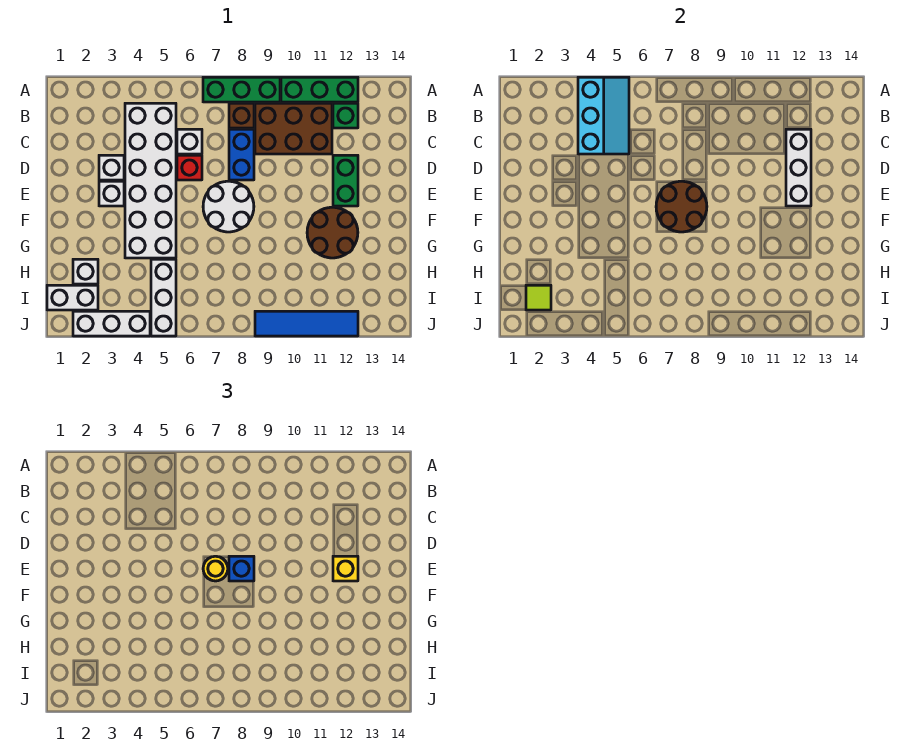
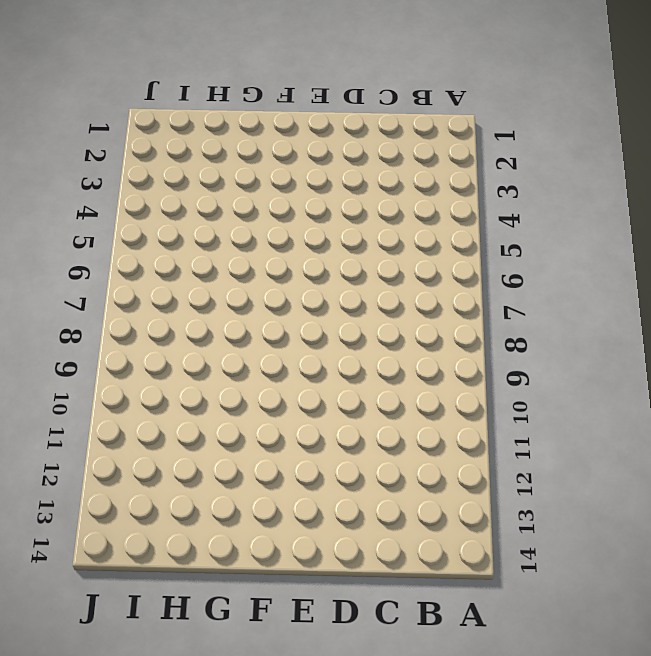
none -> green brick A7:A9 level 1
none -> green brick A10:A12 level 1
none -> white brick B4:G5 level 1

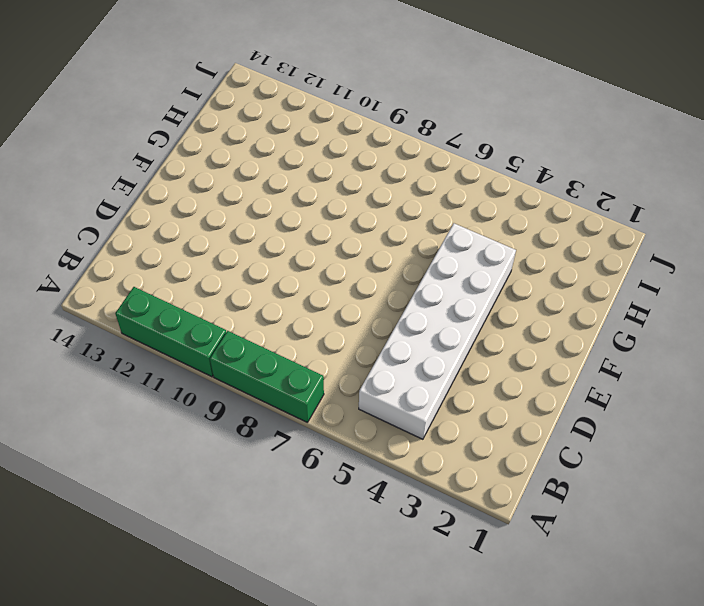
none -> brown brick B8 level 1
none -> brown brick B9:C11 level 1
none -> green brick B12 level 1

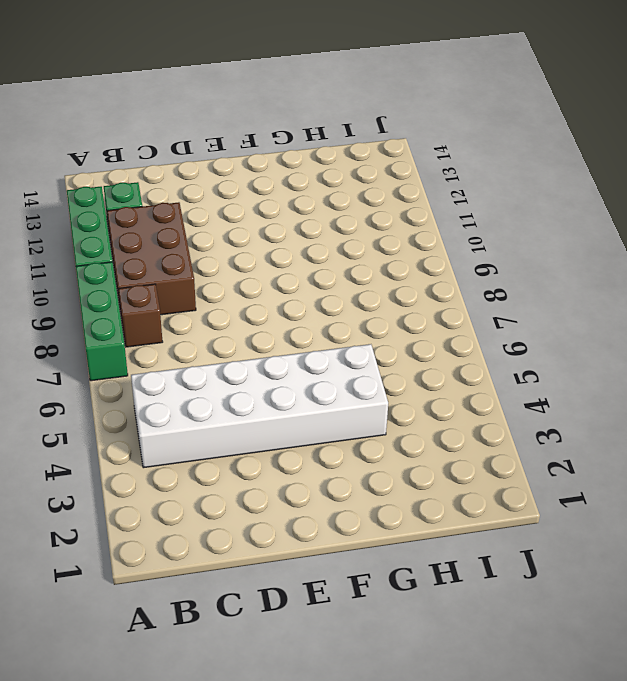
none -> white brick C6 level 1
none -> blue brick C8:D8 level 1
none -> white brick D3 level 1

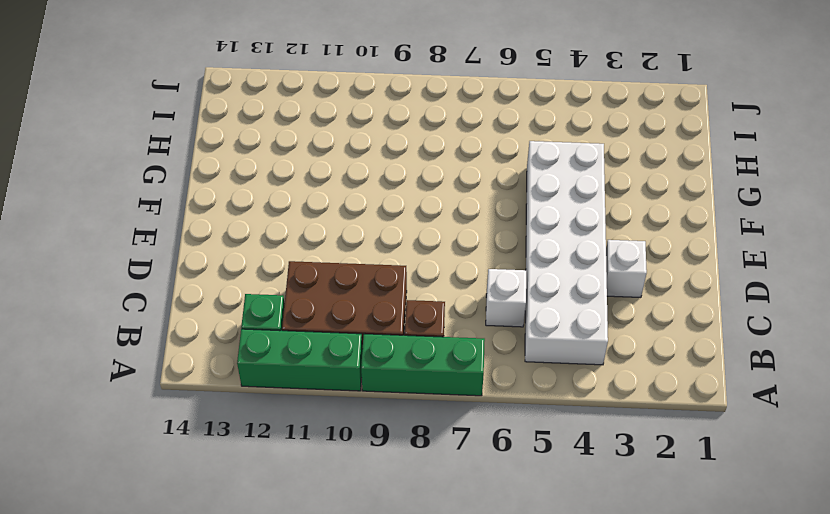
none -> blue brick C8:D8 level 1
none -> red brick D6 level 1
none -> green brick D12:E12 level 1

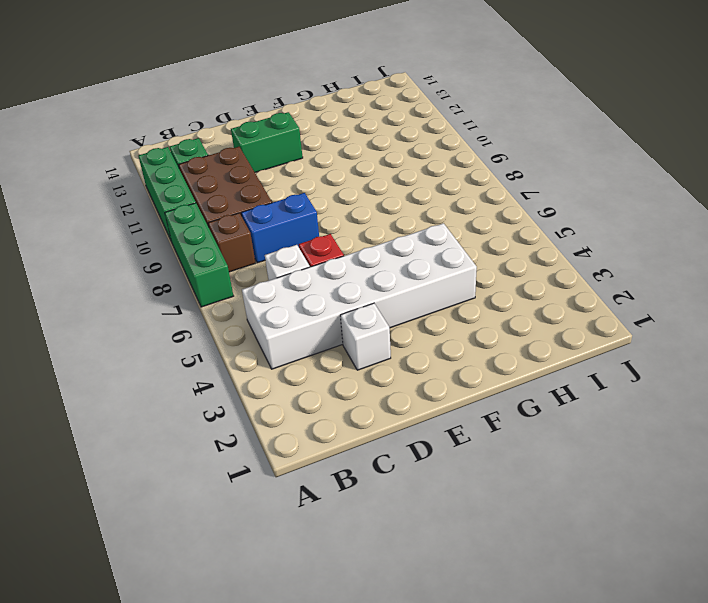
none -> white brick E3 level 1
none -> white round brick E7:F8 level 1
none -> brown round brick F11:G12 level 1

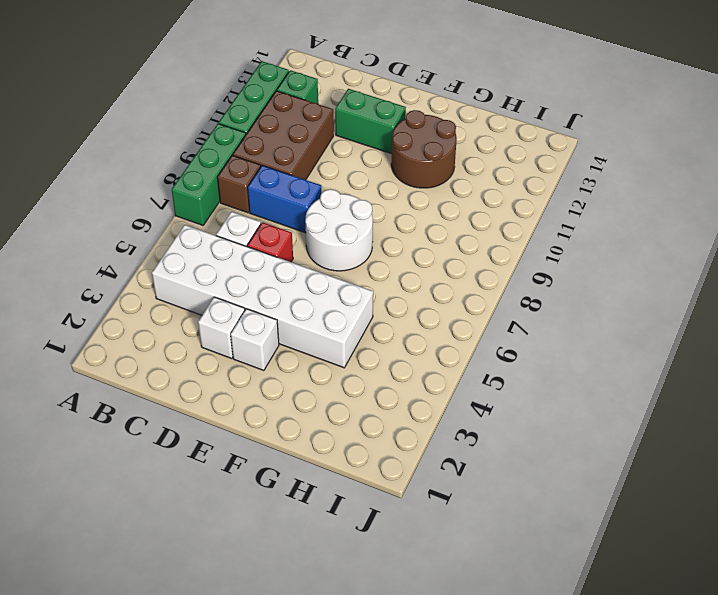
none -> white brick H2 level 1
none -> white brick H5:J5 level 1
none -> white brick I1:I2 level 1

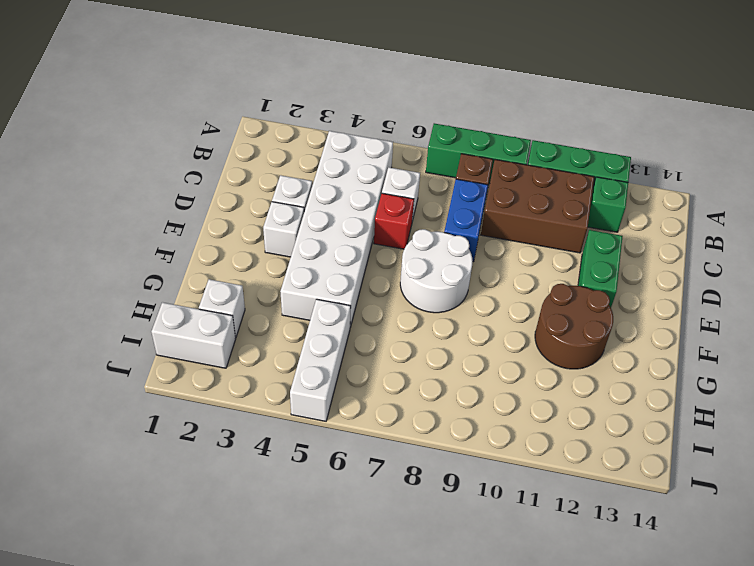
none -> white brick J2:J4 level 1
none -> blue tile J9:J12 level 1
none -> cyan slope A4:C5 level 2 top 4

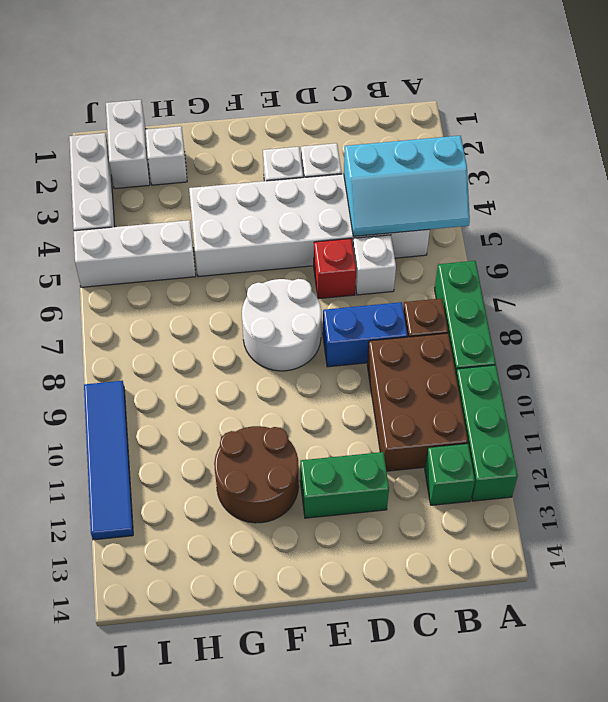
none -> white brick C12:E12 level 2
none -> brown round brick E7:F8 level 2
none -> lime tile I2 level 2

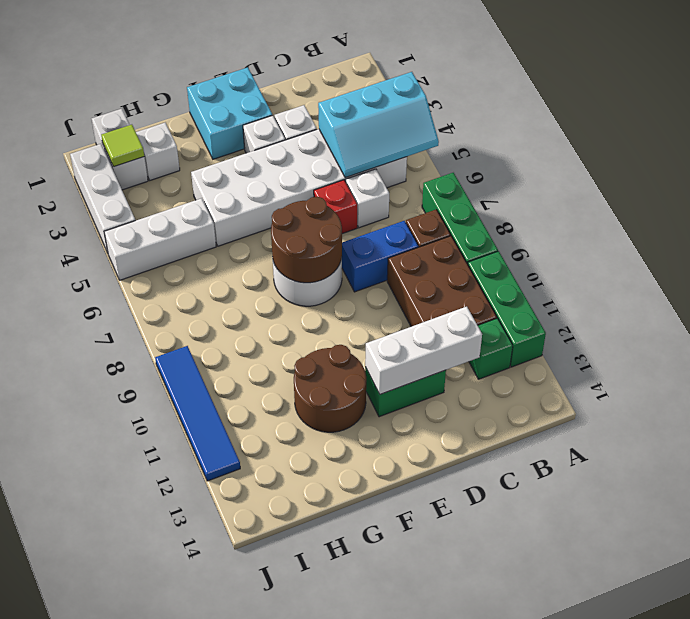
cyan brick E1:F2 level 1 -> none
none -> yellow round brick E7 level 3
none -> blue brick E8 level 3
none -> yellow brick E12 level 3

